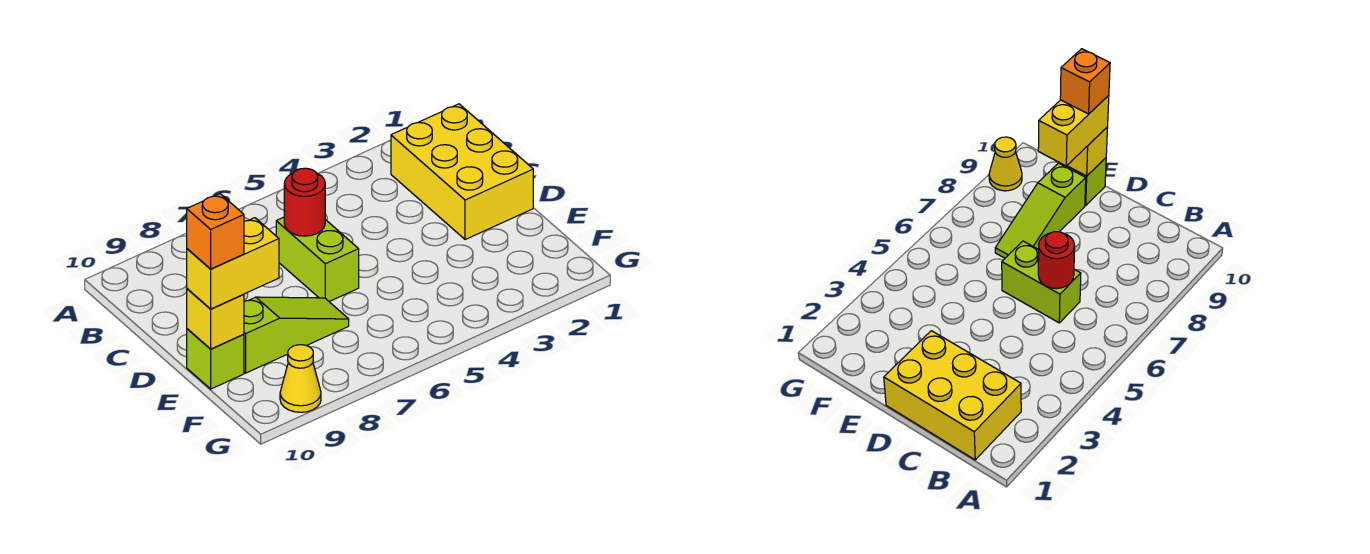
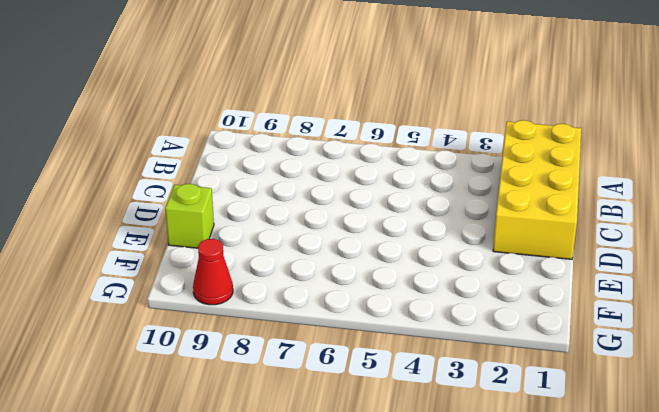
yellow brick A1:D2 level 1 -> yellow brick B1:D2 level 1
red cone G9 level 1 -> yellow cone G9 level 1
none -> lime brick C6:D6 level 1
none -> lime slope E7:E9 level 1 top 9

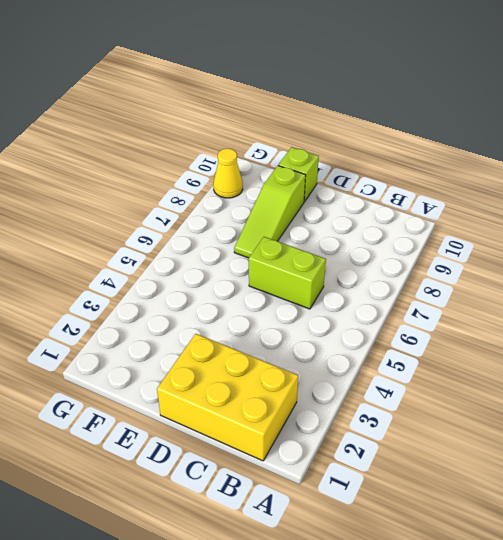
none -> red round brick C6 level 2
none -> yellow brick E10 level 2

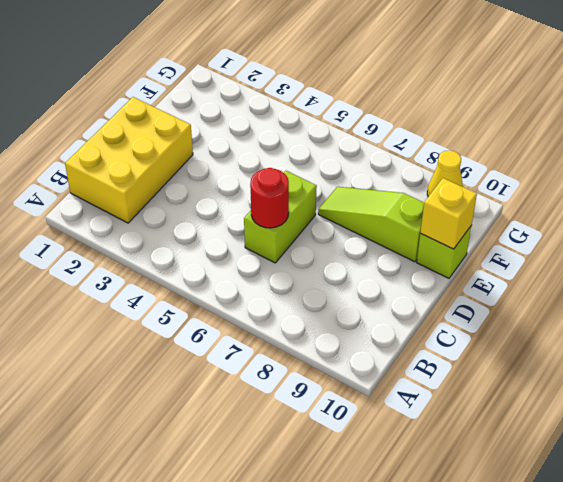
none -> yellow brick E9:E10 level 3
none -> orange brick E10 level 4

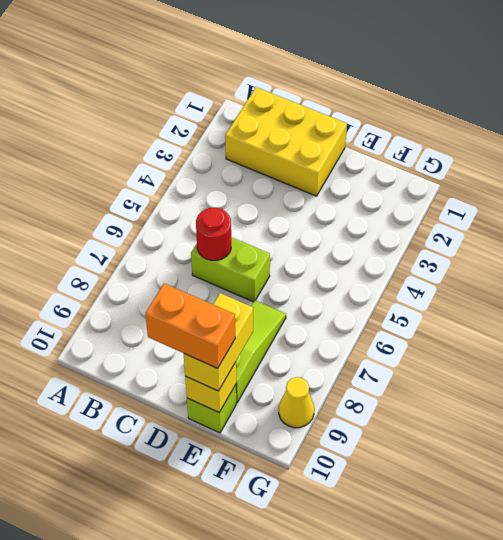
orange brick D10:E10 level 4 -> orange brick E10 level 4

